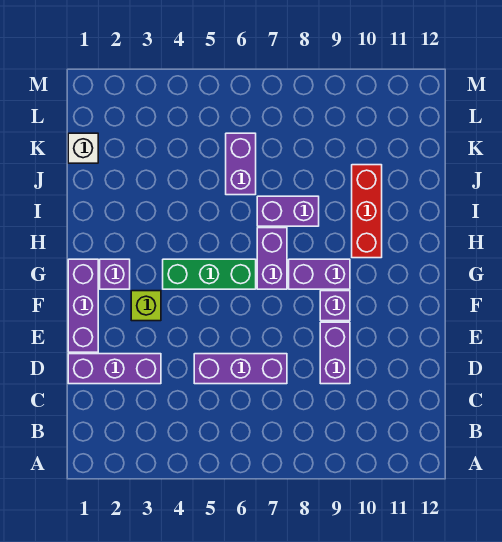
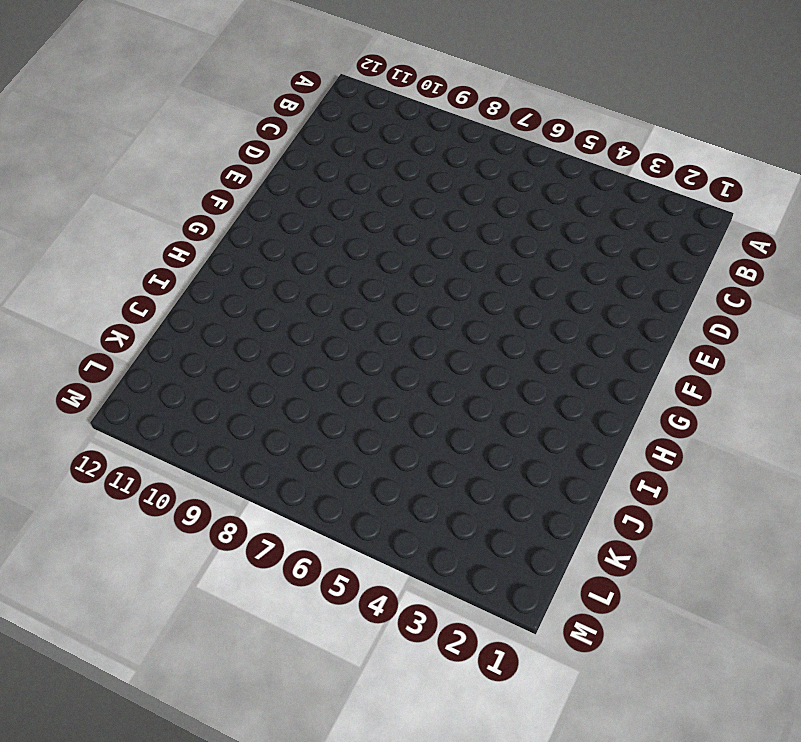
none -> purple brick D1:D3 level 1
none -> purple brick D5:D7 level 1
none -> purple brick D9:E9 level 1

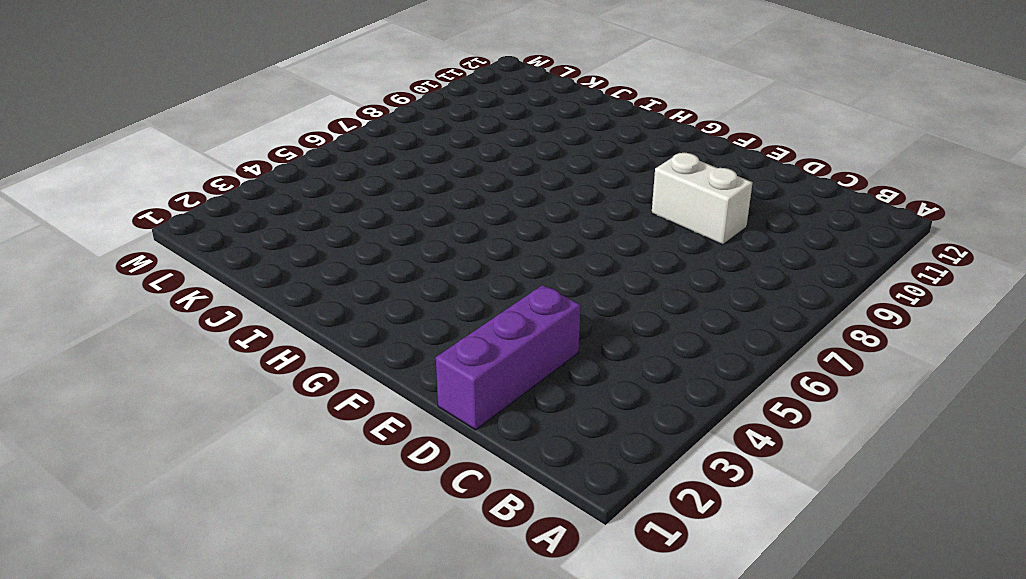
white brick D9:E9 level 1 -> purple brick D9:E9 level 1
none -> purple brick D5:D7 level 1
none -> purple brick E1:G1 level 1
none -> lime brick F3 level 1

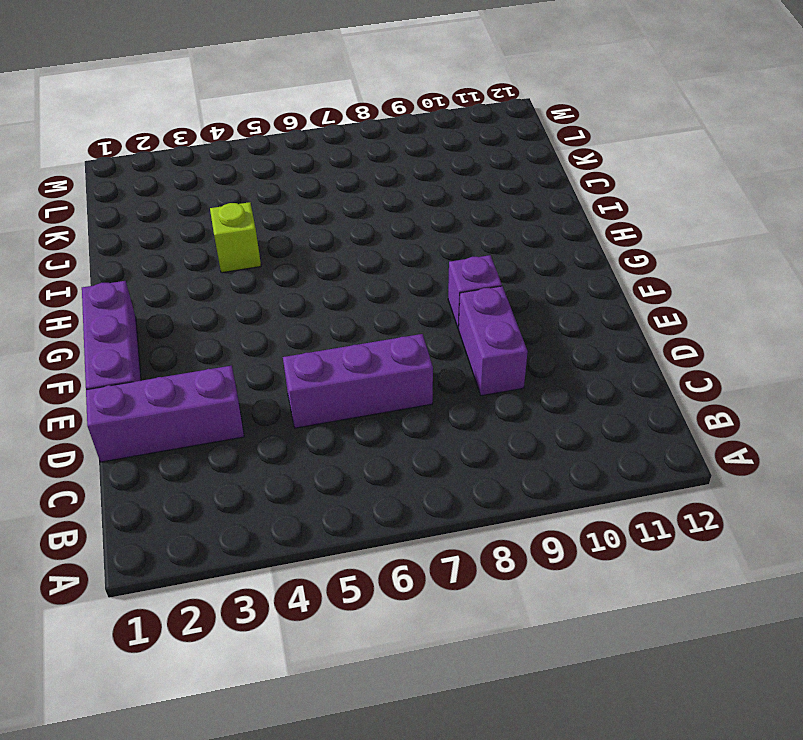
lime brick I4 level 1 -> lime brick F3 level 1
none -> purple brick G2 level 1
none -> green brick G4:G6 level 1
none -> purple brick G7:H7 level 1

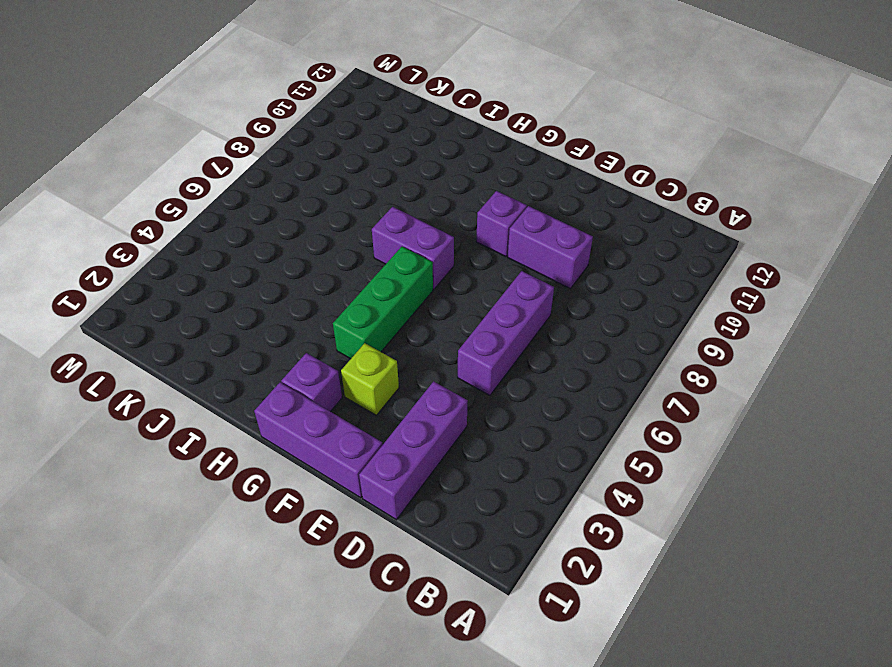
none -> purple brick G8:G9 level 1
none -> red brick H10:J10 level 1
none -> purple brick I7:I8 level 1

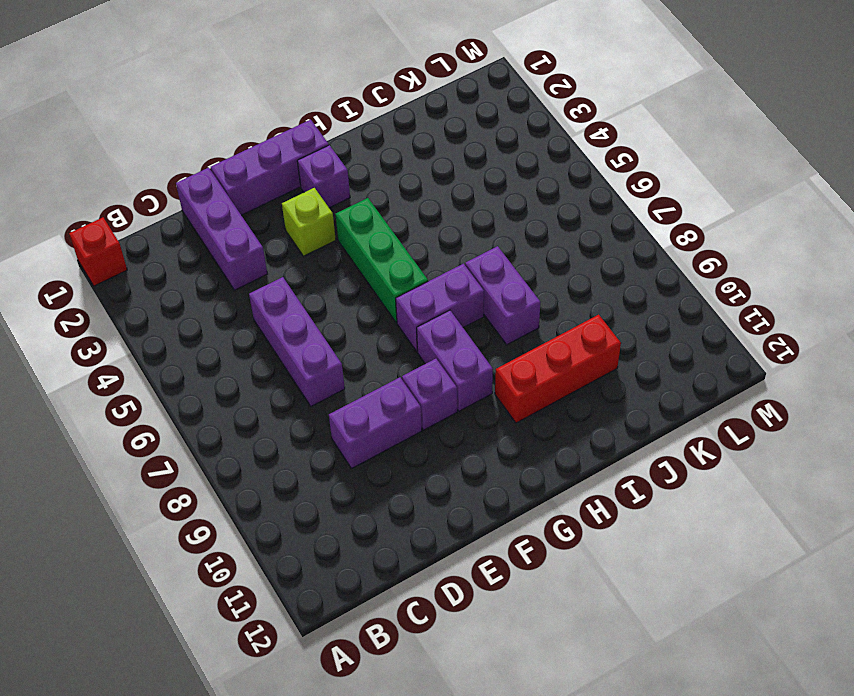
red brick A1 level 1 -> none
none -> purple brick J6:K6 level 1
none -> white brick K1 level 1

